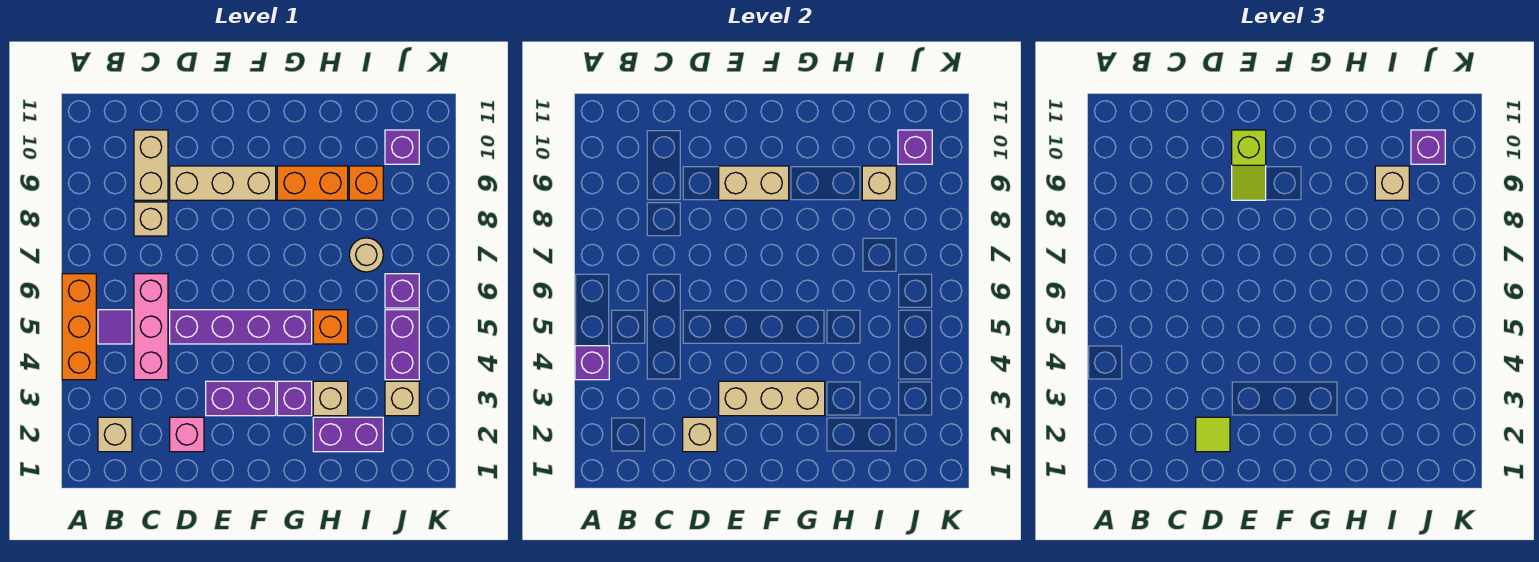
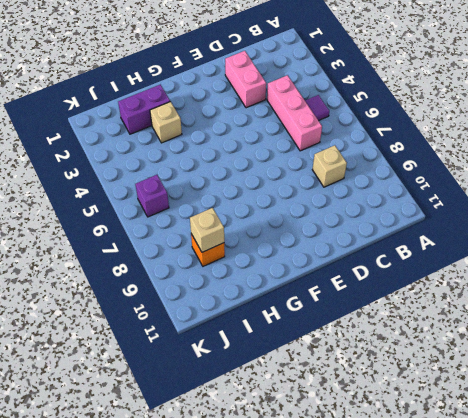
pink brick D2:D3 level 1 -> pink brick D2 level 1
none -> orange brick A4:A6 level 1
none -> tan brick B2 level 1
none -> tan brick C9:C10 level 1
none -> purple brick D5:G5 level 1

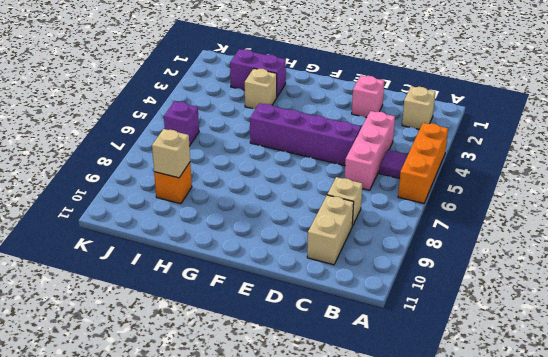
none -> tan brick D9:F9 level 1
none -> purple brick E3:F3 level 1
none -> purple brick G3 level 1
none -> orange brick G9:H9 level 1

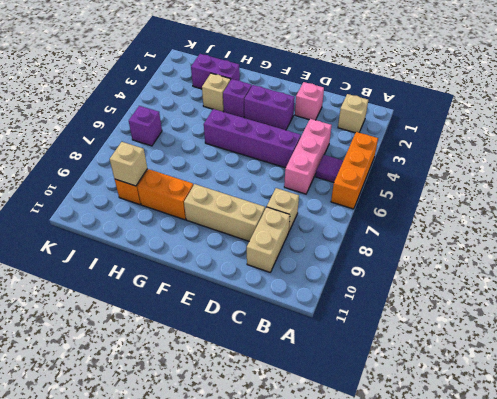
none -> orange brick H5 level 1
none -> tan round brick I7 level 1
none -> tan brick J3 level 1
none -> purple brick J4:J5 level 1

